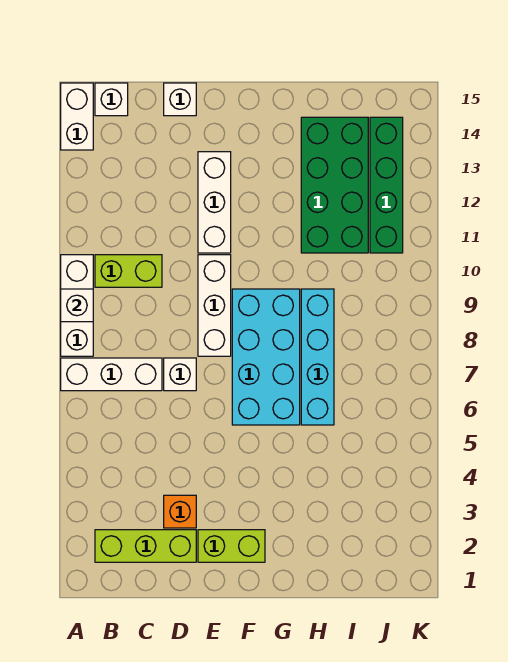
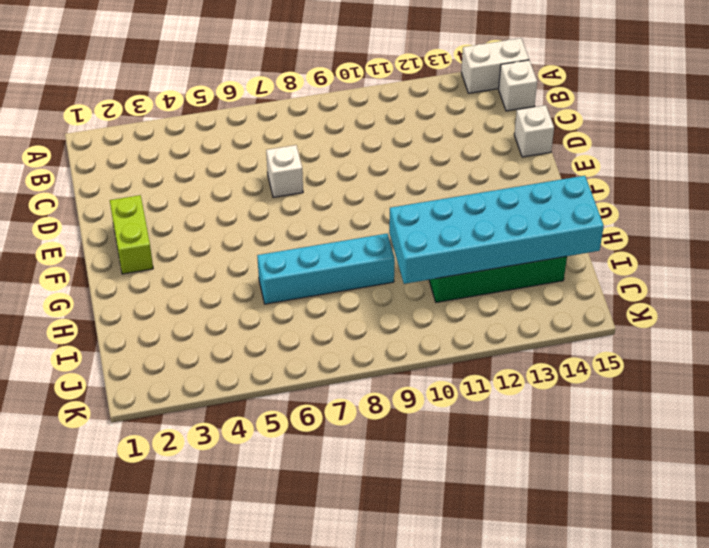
cyan brick H10:I15 level 2 -> none
none -> white brick A7:C7 level 1
none -> white brick A8:A10 level 1
none -> lime brick B2:D2 level 1

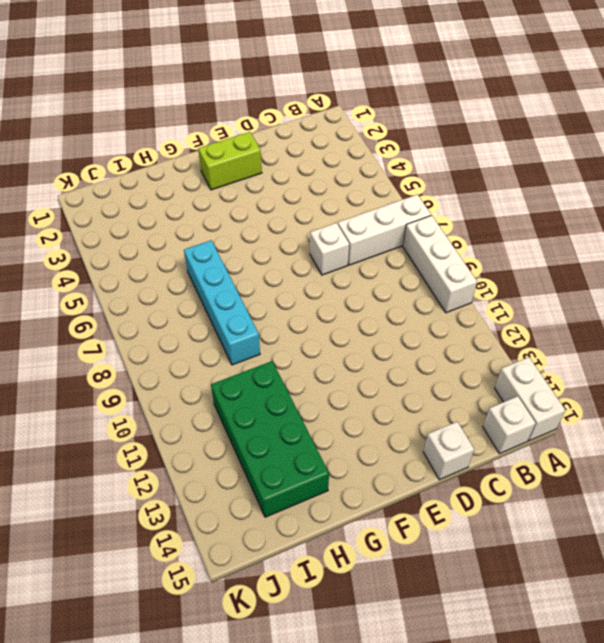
none -> lime brick B2:D2 level 1
none -> lime brick B10:C10 level 1
none -> orange brick D3 level 1

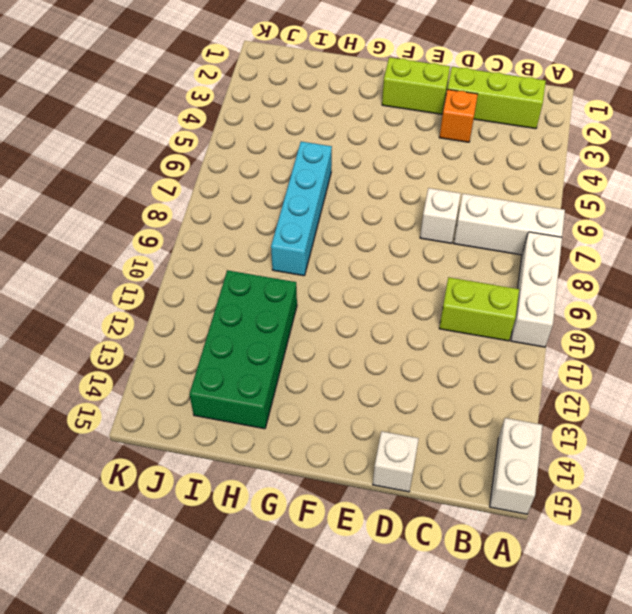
none -> white brick B15 level 1
none -> white brick E8:E10 level 1
none -> white brick E11:E13 level 1

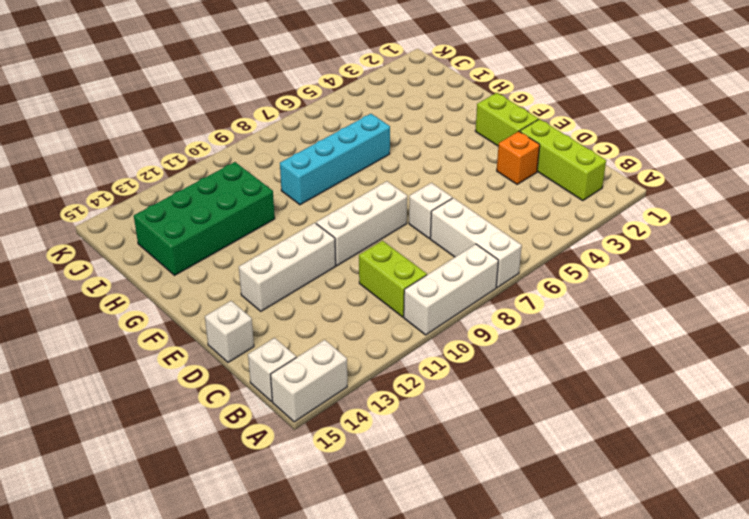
none -> cyan brick F6:G9 level 1
none -> green brick J11:J14 level 1
none -> white brick A9 level 2

